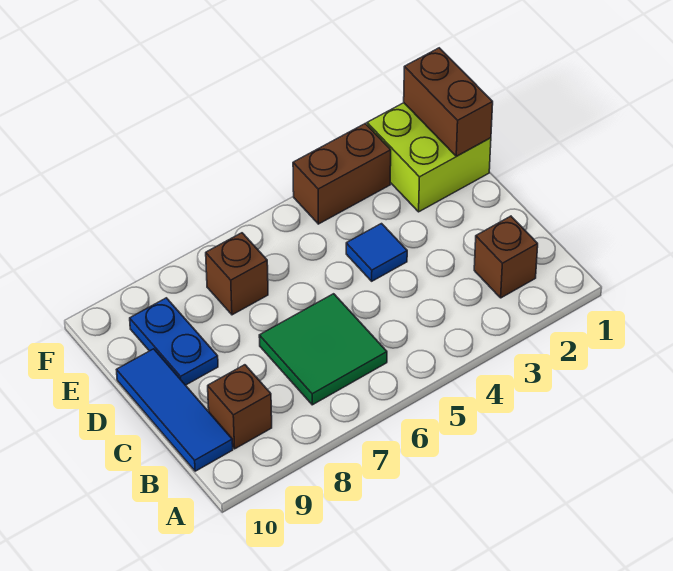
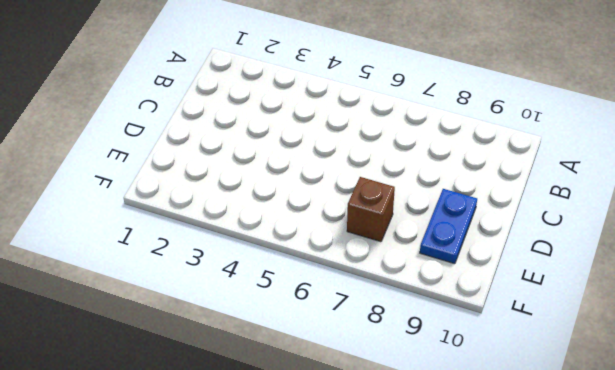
none -> brown brick B2 level 1
none -> green tile B6:C7 level 1

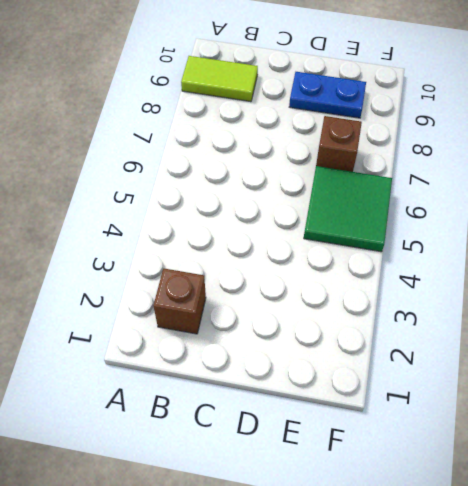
lime tile A9:B9 level 1 -> brown brick B9 level 1
green tile E5:F6 level 1 -> green tile B6:C7 level 1
none -> blue tile B10:D10 level 1
none -> blue tile D4 level 1

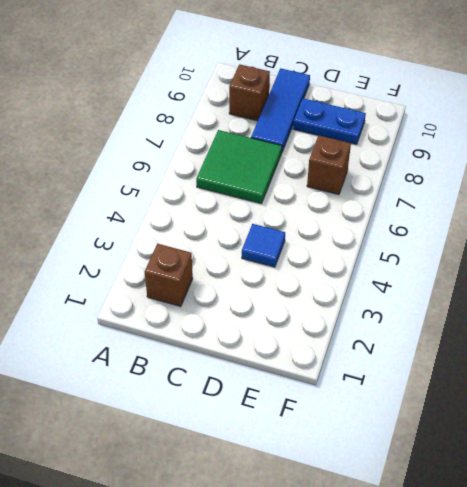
blue tile C8:C10 level 1 -> blue tile B10:D10 level 1
none -> lime brick E1:F2 level 1
none -> brown brick F3:F4 level 1

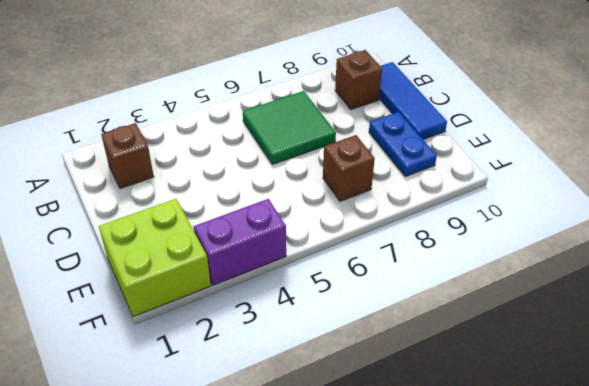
purple brick F3:F4 level 1 -> brown brick F3:F4 level 1
none -> blue tile D4 level 1
none -> brown brick E1:F1 level 2

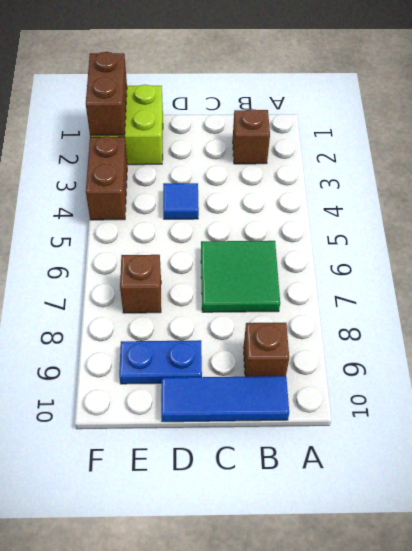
brown brick F1:F2 level 2 -> brown brick E1:F1 level 2

